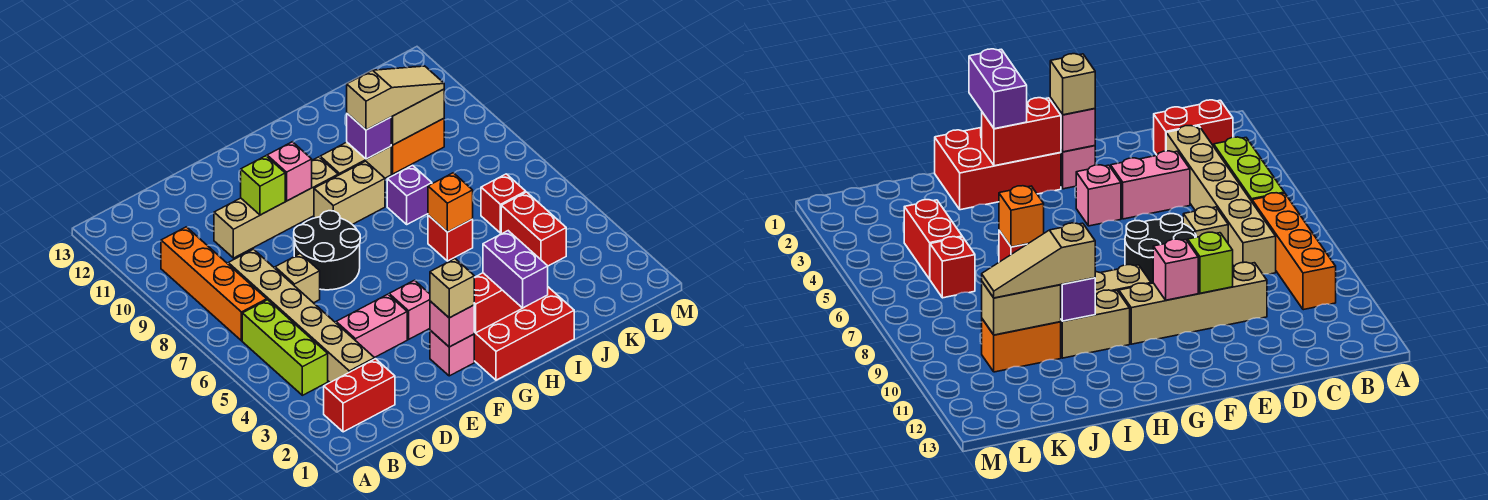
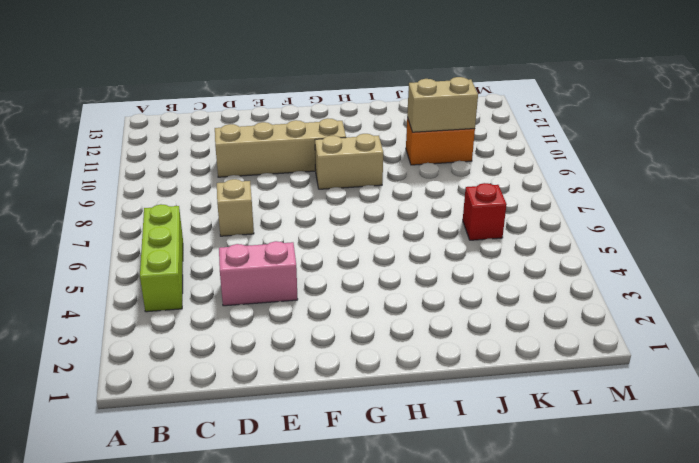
none -> red brick B2:C2 level 1
none -> orange brick B7:B10 level 1
none -> tan brick C3:C8 level 1

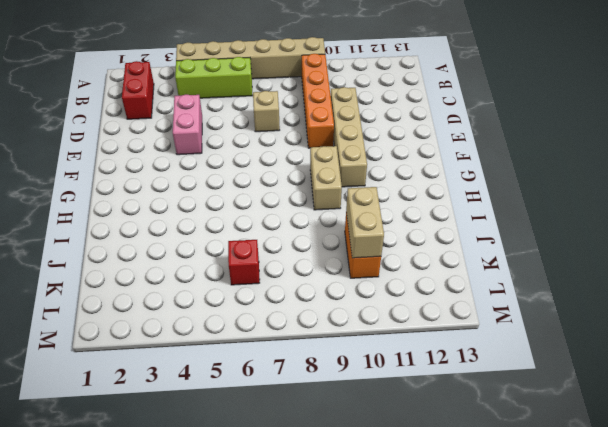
tan brick A4:A9 level 1 -> tan brick C3:C8 level 1
orange brick B9:E9 level 1 -> orange brick B7:B10 level 1
none -> black round brick E7:F8 level 1
none -> pink brick F2 level 1
none -> pink brick F4 level 1

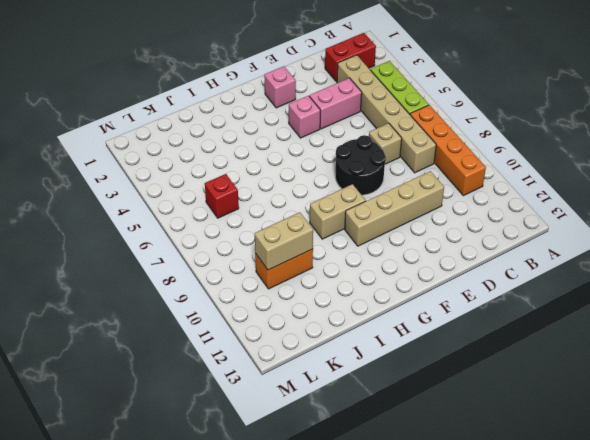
none -> red brick G1:I2 level 1
none -> tan brick H10:I10 level 1
none -> red brick I6 level 1

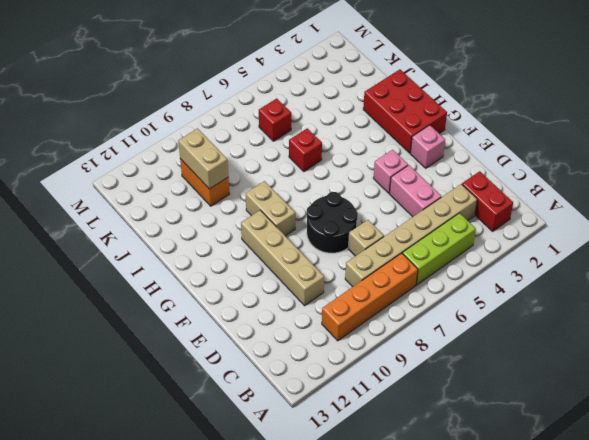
none -> tan brick H10:I10 level 1
none -> purple brick I8 level 1
none -> red brick K4:K5 level 1

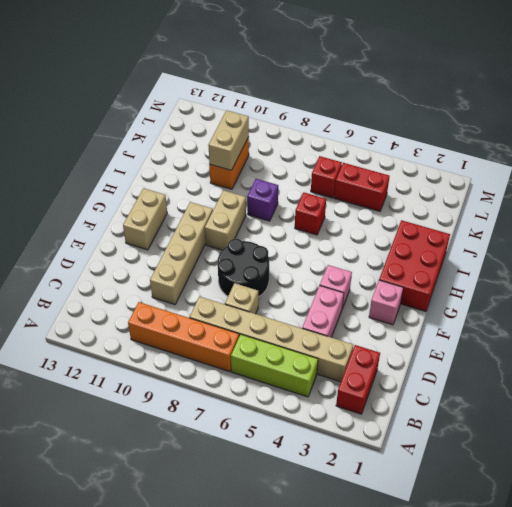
tan brick F12:G12 level 1 -> tan brick H10:I10 level 1
none -> lime brick E10 level 2
none -> pink brick F2 level 2
none -> pink brick F10 level 2

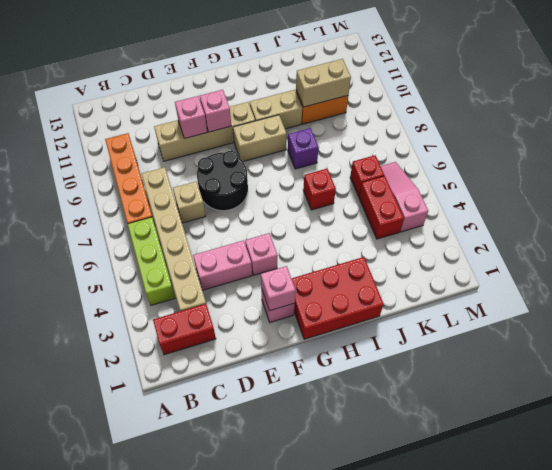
pink brick E10 level 2 -> lime brick E10 level 2
pink slope L4:L6 level 1 top 4 -> none
none -> red brick G2:H2 level 2
none -> orange brick I6 level 2
none -> purple brick I10 level 2

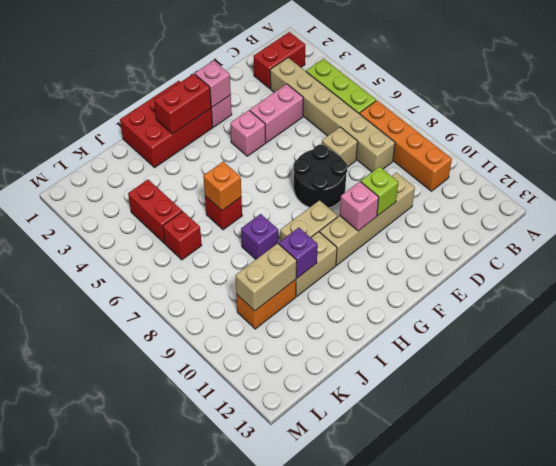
none -> tan brick F2 level 3
none -> purple brick H1:H2 level 3
none -> tan slope I10:K10 level 3 top I

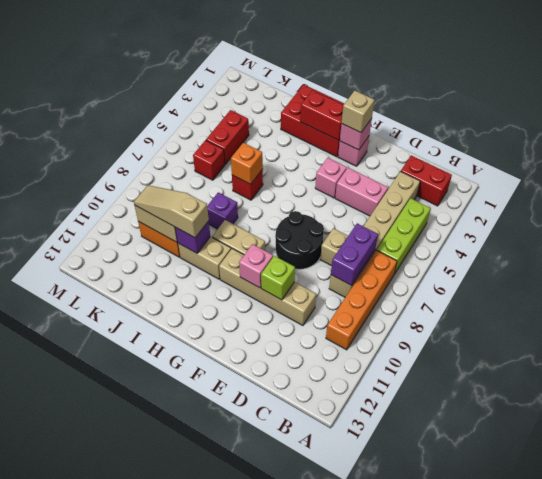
purple brick C7:C8 level 2 -> purple brick H1:H2 level 3

